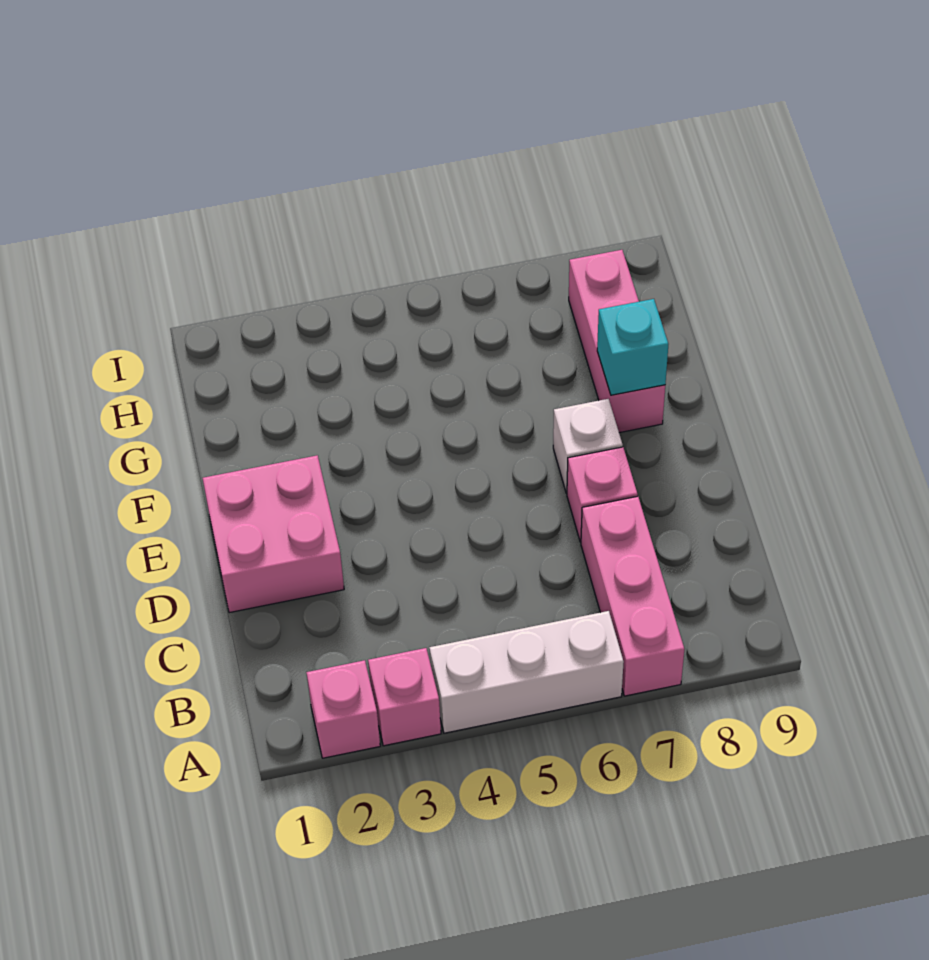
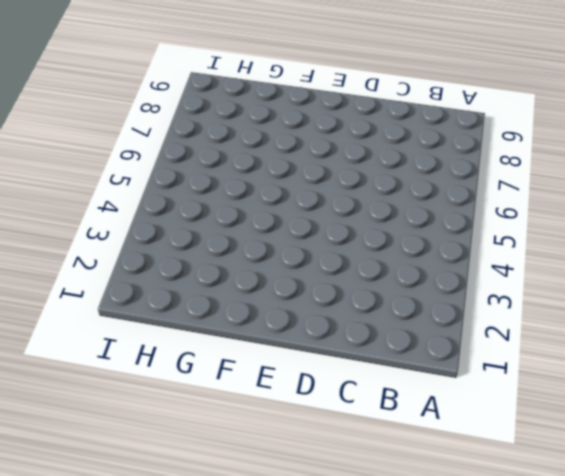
none -> pink brick A2 level 1
none -> pink brick A3 level 1

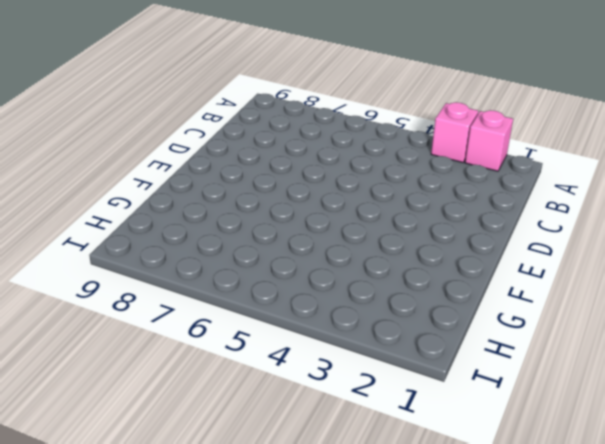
none -> white brick A4:A6 level 1
none -> pink brick A7:C7 level 1

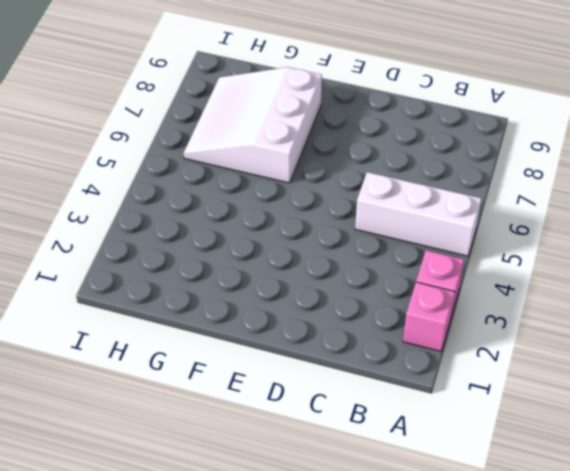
white brick A5:C5 level 1 -> white brick A4:A6 level 1
white slope F6:H8 level 1 top F -> pink brick F8:H8 level 1
none -> pink brick A7:C7 level 1
none -> pink brick D1:E2 level 1

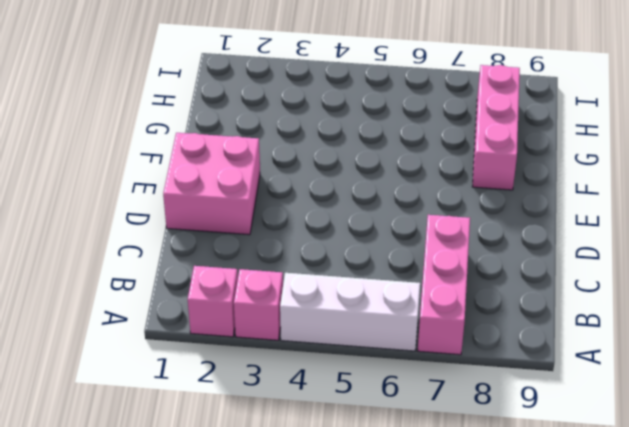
none -> pink brick D7 level 1
none -> white brick E7 level 1

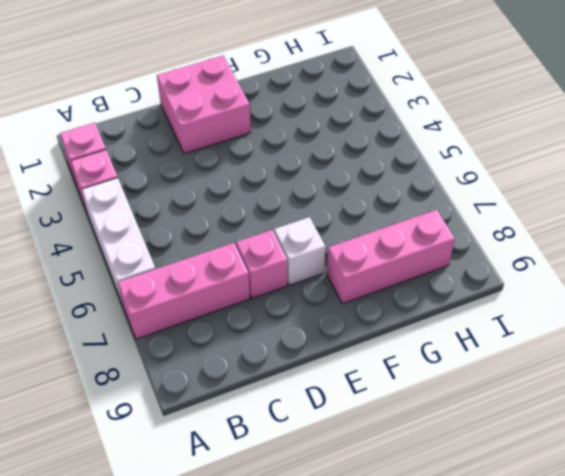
none -> cyan brick F8 level 2

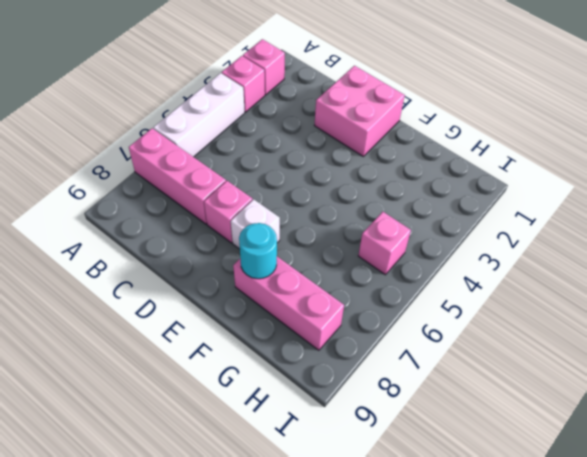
cyan round brick F8 level 2 -> cyan brick F8 level 2
pink brick H5 level 1 -> none

